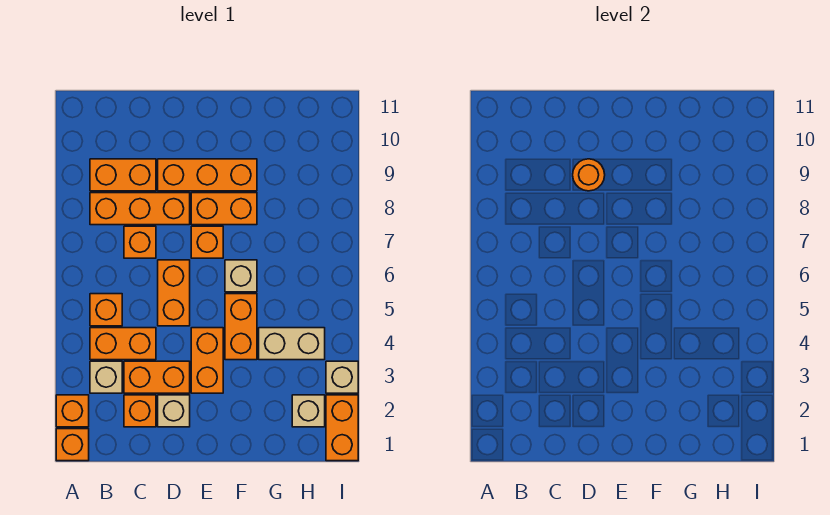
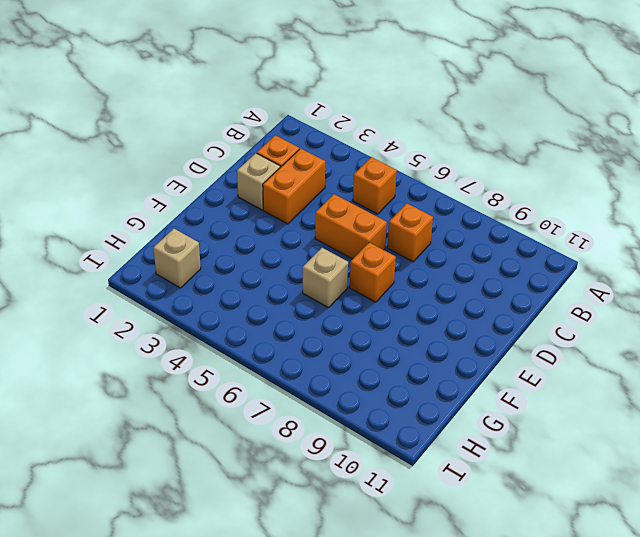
none -> orange brick A1 level 1
none -> orange brick A2 level 1
none -> tan brick B3 level 1

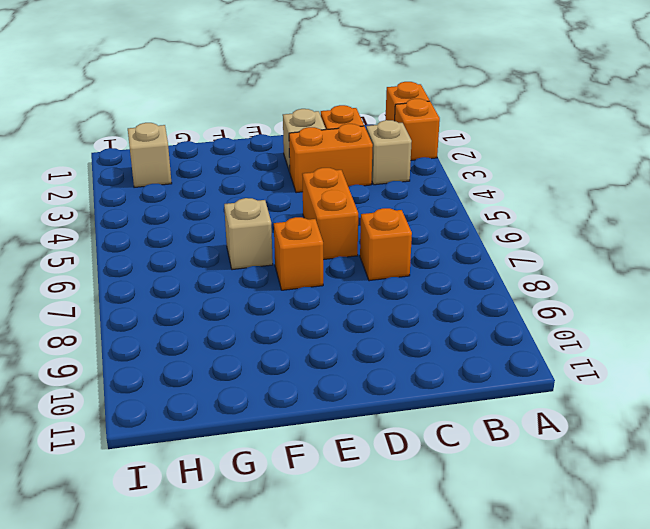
none -> orange brick B4:C4 level 1
none -> orange brick B5 level 1
none -> orange brick B8:D8 level 1

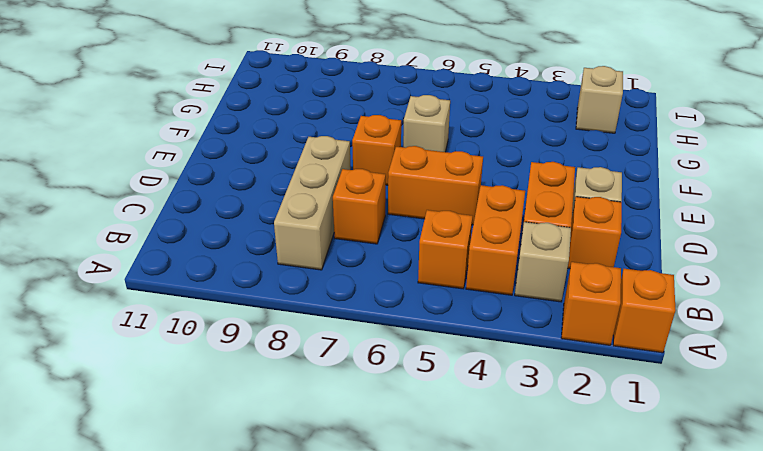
tan brick B8:D8 level 1 -> orange brick B8:D8 level 1
none -> orange brick B9:C9 level 1
none -> orange brick D9:F9 level 1
none -> orange brick E3:E4 level 1

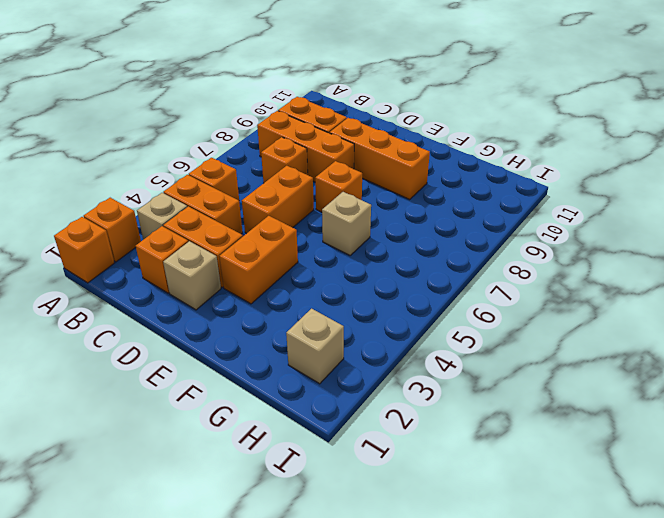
none -> orange brick E8:F8 level 1
none -> orange brick F4:F5 level 1
none -> tan brick G4:H4 level 1

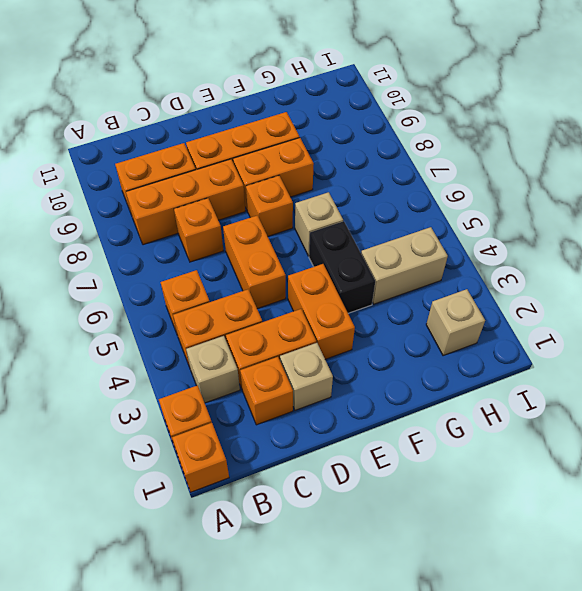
black brick F4:F5 level 1 -> orange brick F4:F5 level 1
none -> orange brick I1:I2 level 1
none -> tan brick I3 level 1
none -> orange round brick D9 level 2

